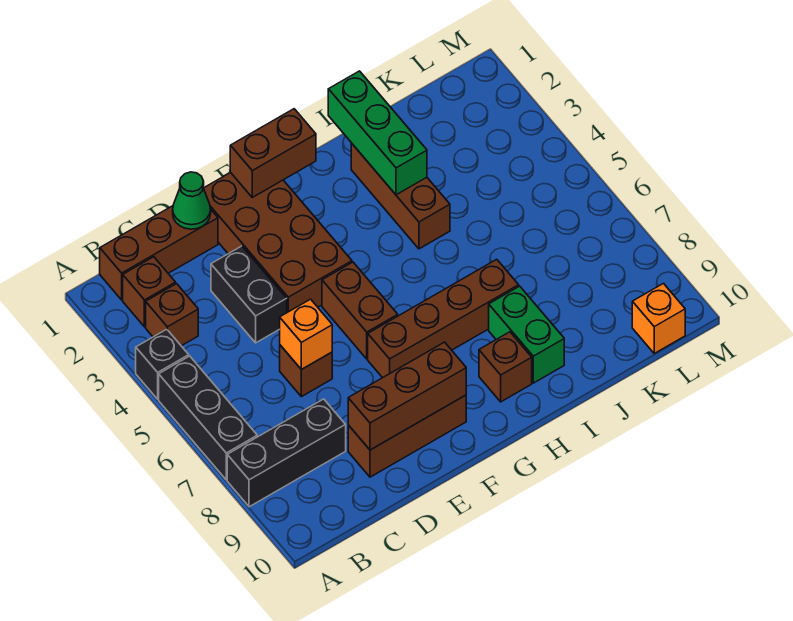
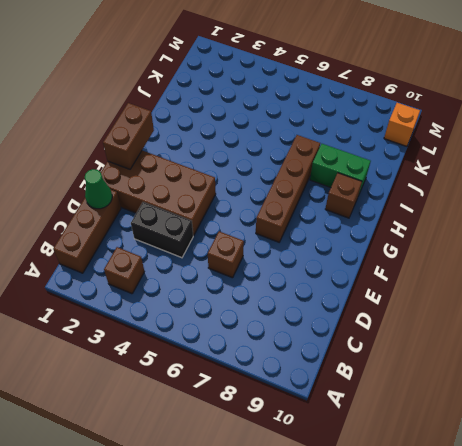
none -> black brick A4 level 1
none -> black brick A5:A7 level 1
none -> black brick A8:C8 level 1

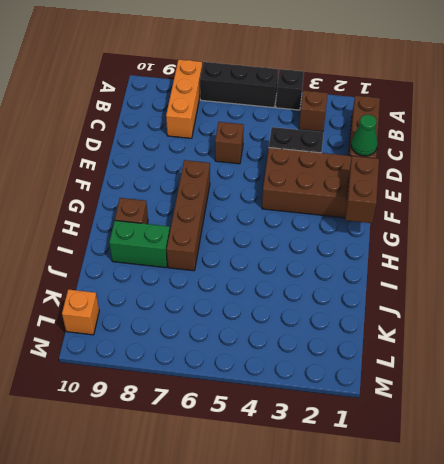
orange brick A8:C8 level 1 -> black brick A8:C8 level 1
none -> brown brick B2 level 1
none -> brown brick D9:F9 level 1
none -> brown brick F5:F6 level 1

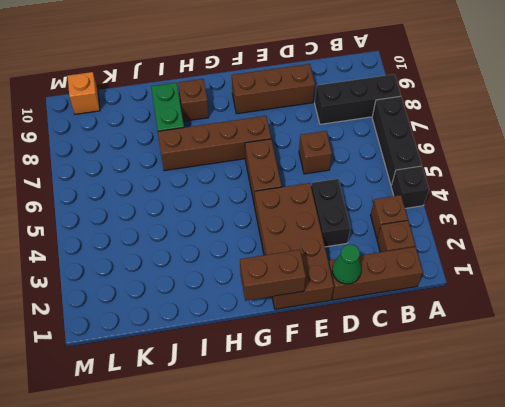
none -> brown brick I2:I4 level 1
none -> orange brick D6 level 2
none -> brown brick D9:F9 level 2

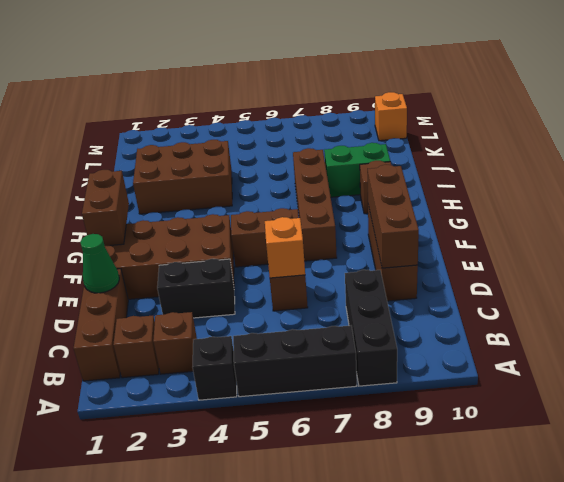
brown brick I2:J4 level 1 -> brown brick I2:I4 level 1
none -> green brick I1:I3 level 2

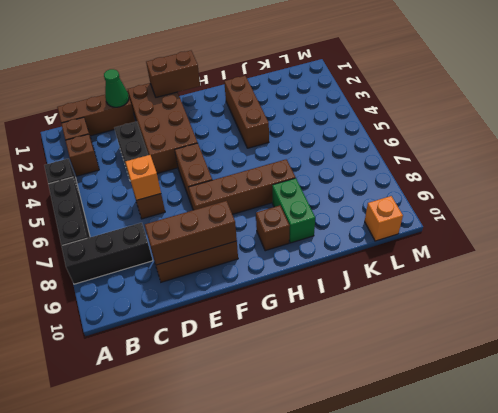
none -> green brick I1:I3 level 2

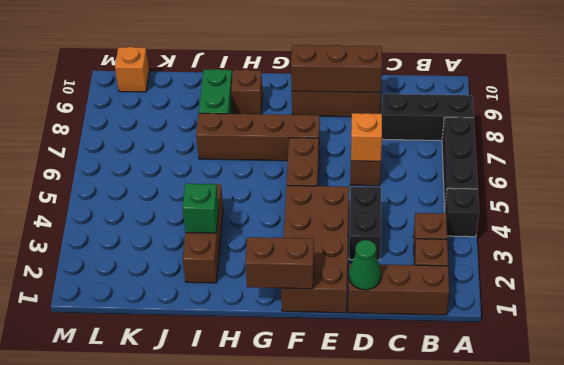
green brick I3 level 2 -> green brick I1:I3 level 2

